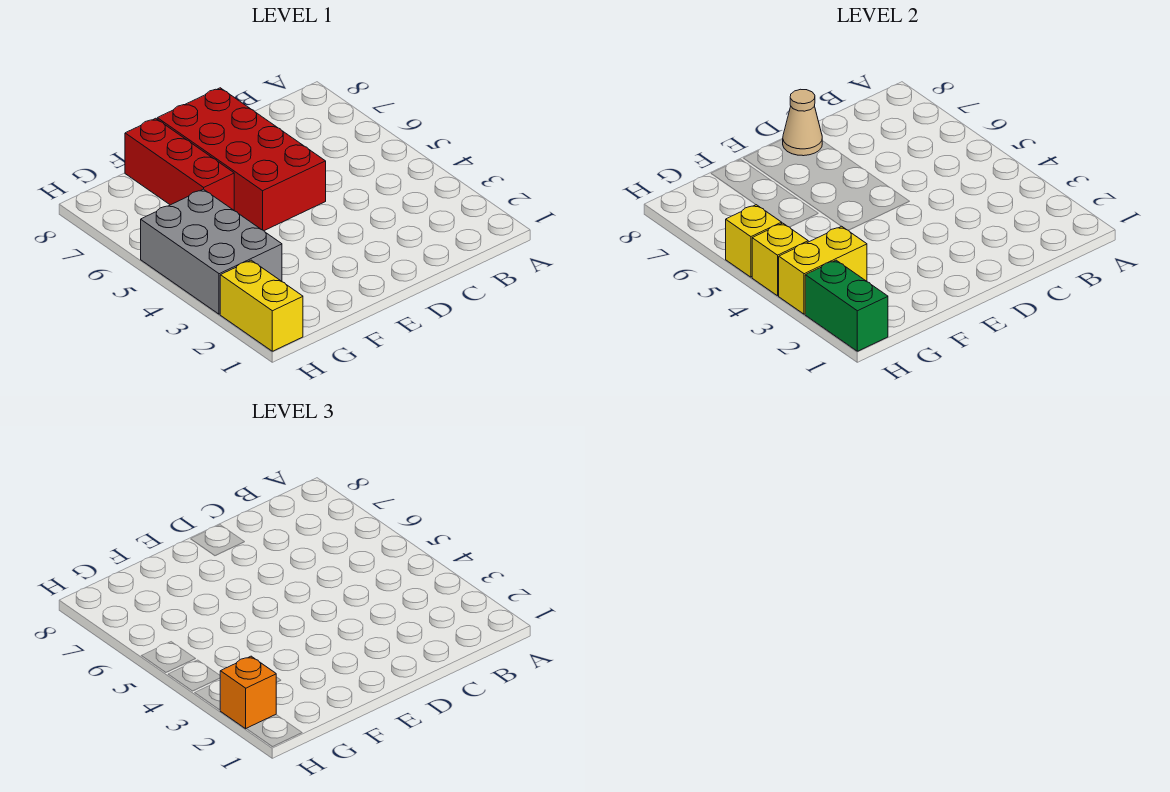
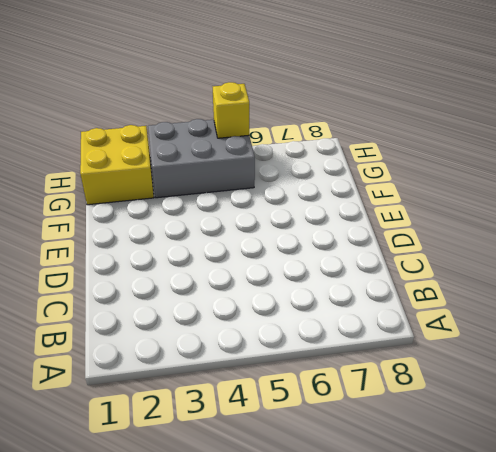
yellow brick G1:H2 level 1 -> yellow brick H1:H2 level 1
none -> red brick D5:E8 level 1
none -> red brick F6:F8 level 1

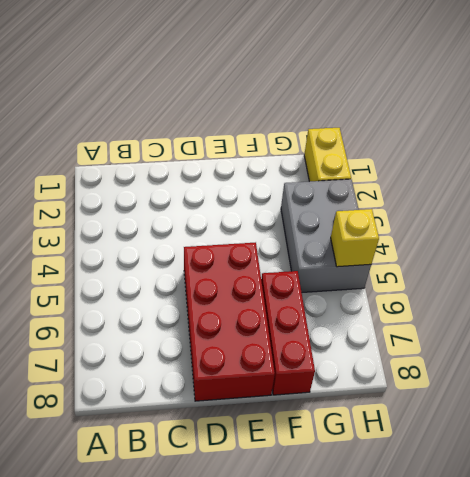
none -> tan cone D8 level 2
none -> yellow brick G3:H3 level 2

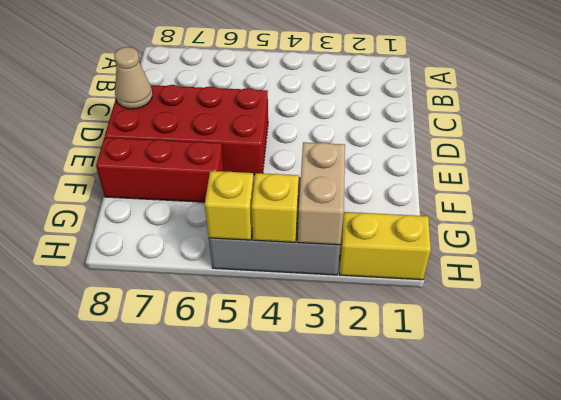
tan brick G3:H3 level 2 -> yellow brick G3:H3 level 2
none -> green brick H1:H2 level 2
none -> orange brick H2 level 3

